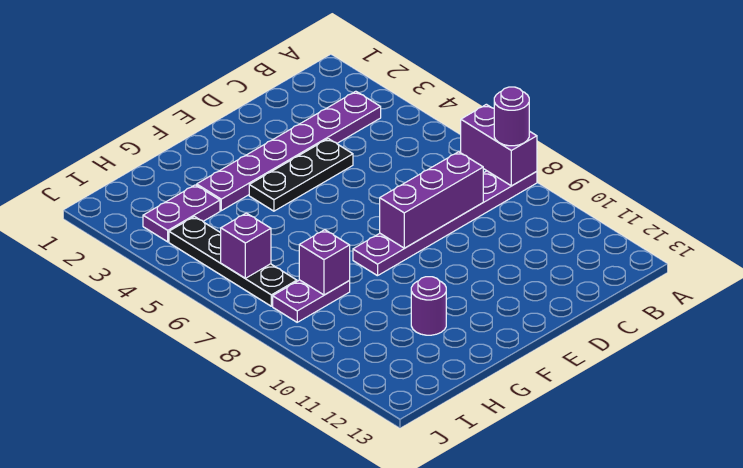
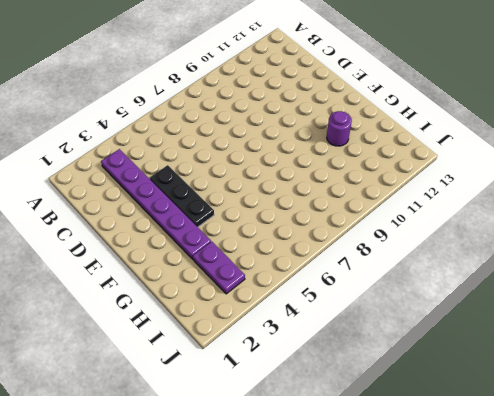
none -> purple plate A8:F8 level 1
none -> purple plate H8:I8 level 1
none -> black plate I4:I7 level 1

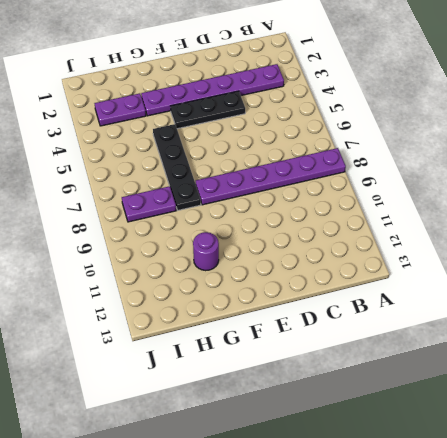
black plate G5:G8 level 1 -> black plate I4:I7 level 1
none -> purple brick A7:A8 level 2
none -> purple brick C8:E8 level 2
none -> purple brick H8 level 2

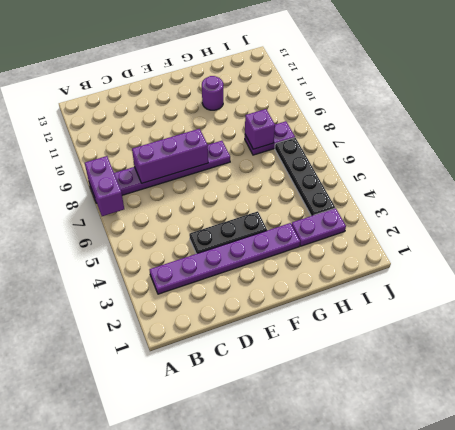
none -> purple brick I6 level 2
none -> purple round brick A8 level 3

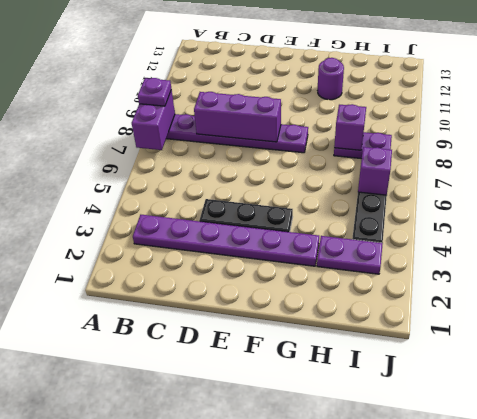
purple plate A8 level 3 -> purple round brick A8 level 3

